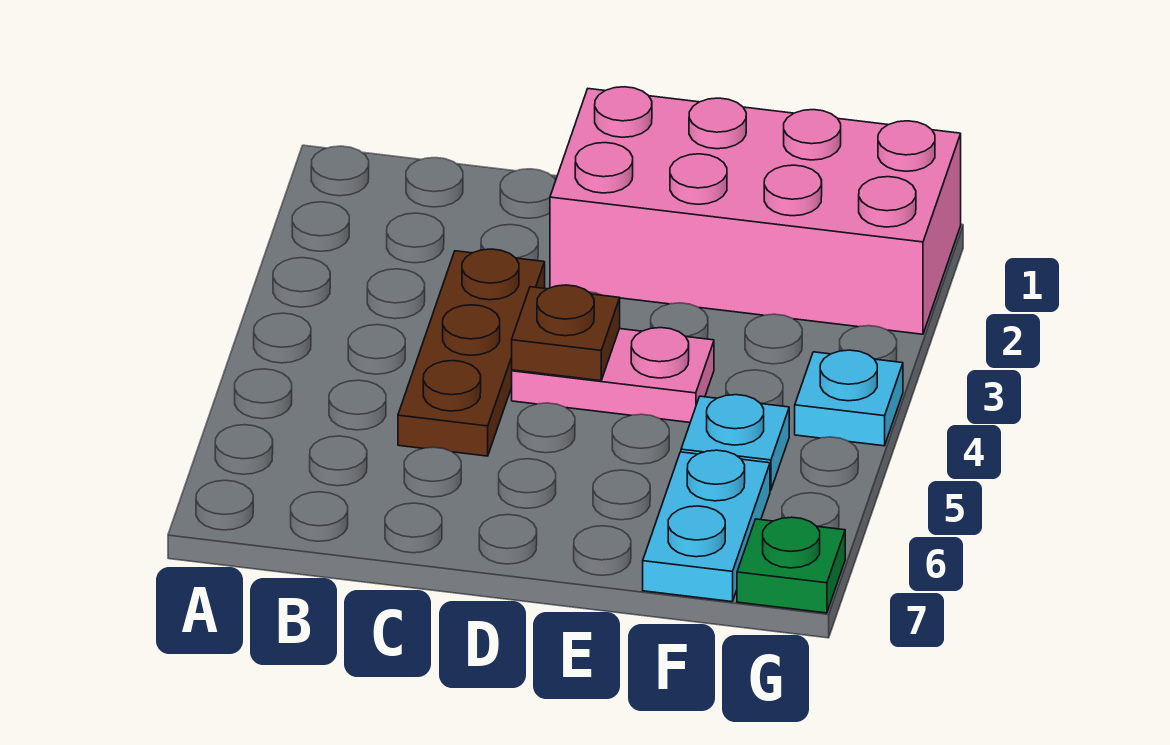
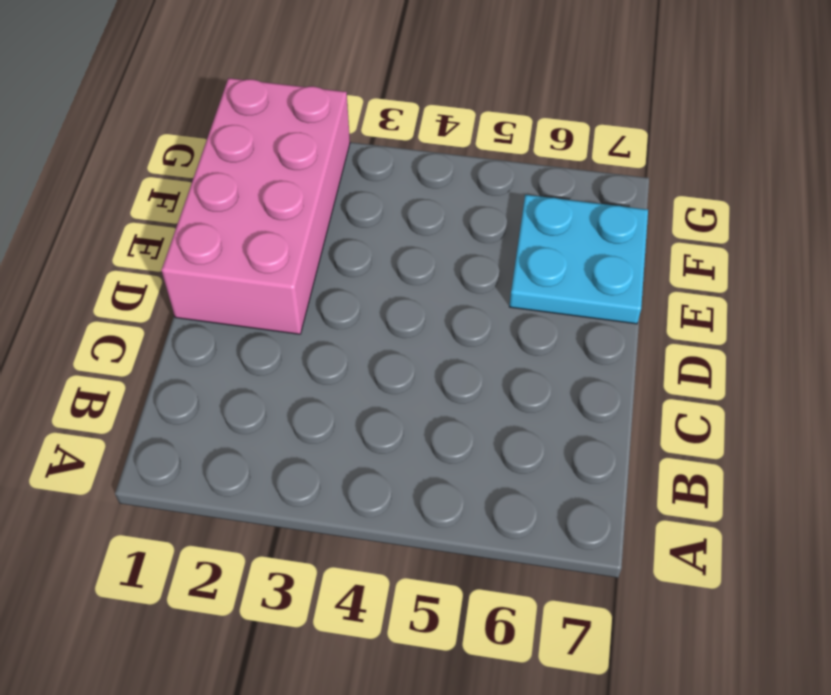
cyan plate E6:F7 level 1 -> cyan plate F6:F7 level 1
none -> brown plate C3:C5 level 1
none -> pink plate D4:E4 level 1

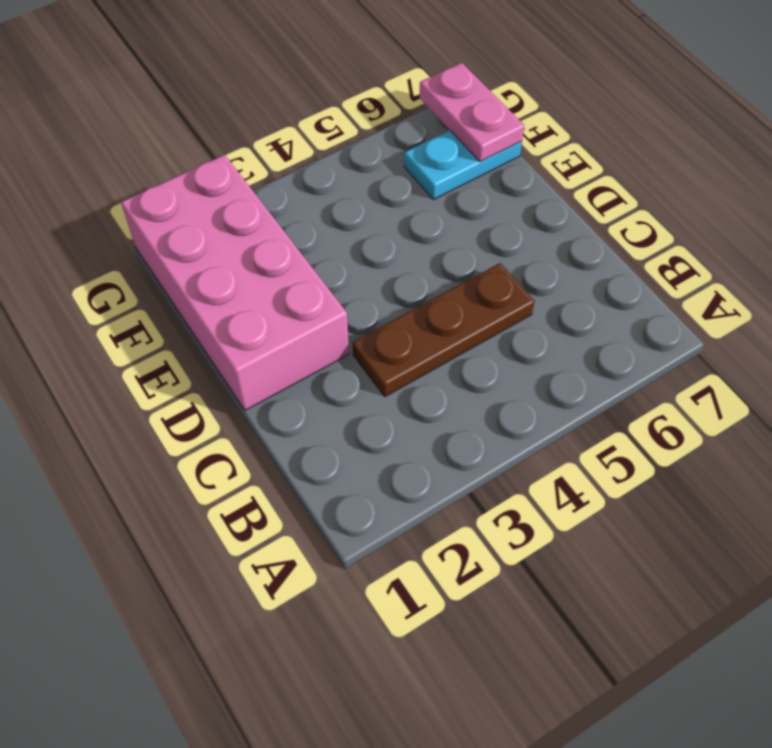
pink plate F7:G7 level 2 -> pink plate D4:E4 level 1
none -> cyan plate F5 level 1
none -> cyan plate G4 level 1

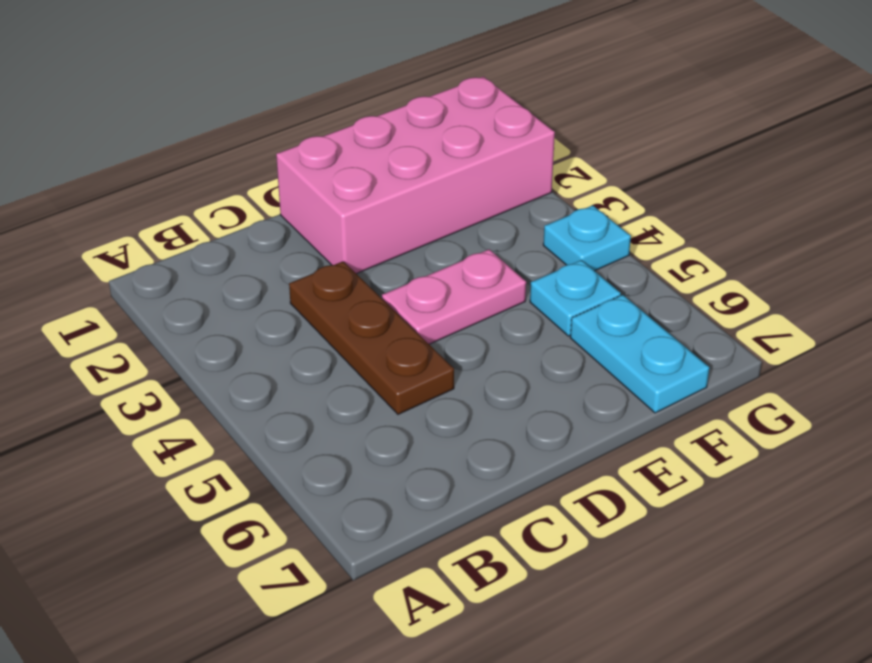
none -> green plate G7 level 1
none -> brown plate D4 level 2

